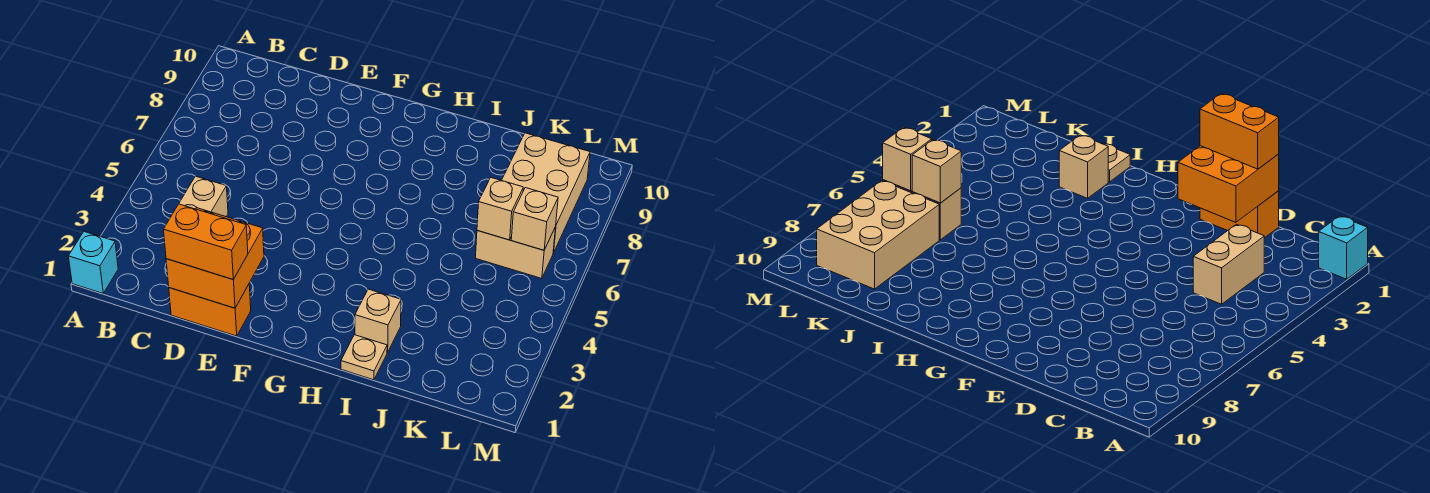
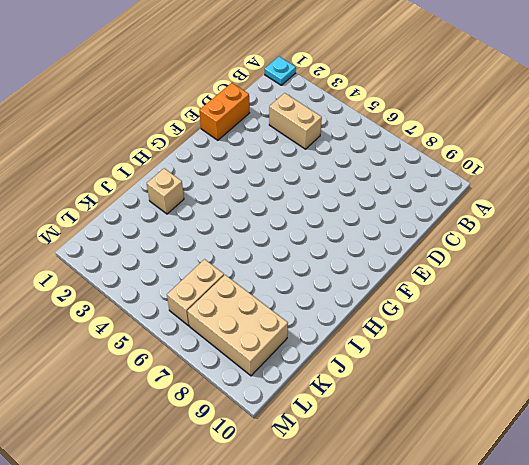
cyan plate A1 level 1 -> cyan brick A1 level 1
none -> tan plate I1 level 1
none -> orange brick D1:E2 level 2

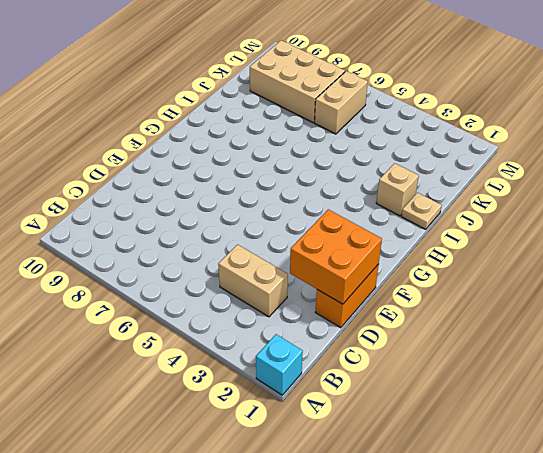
none -> tan brick K6 level 2
none -> tan brick L6 level 2

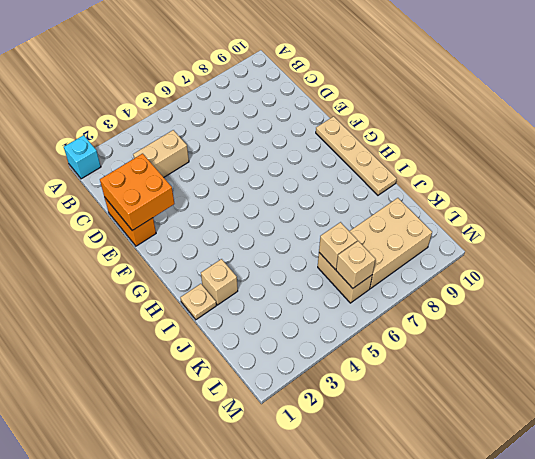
tan plate F10:I10 level 1 -> none
none -> orange brick D1:E1 level 3

